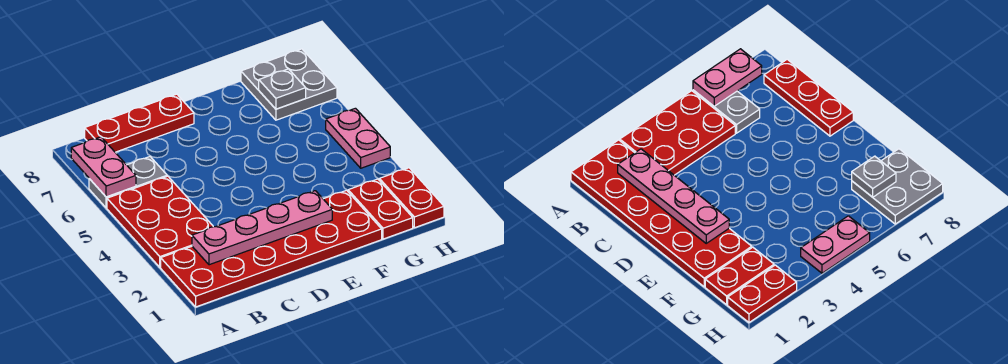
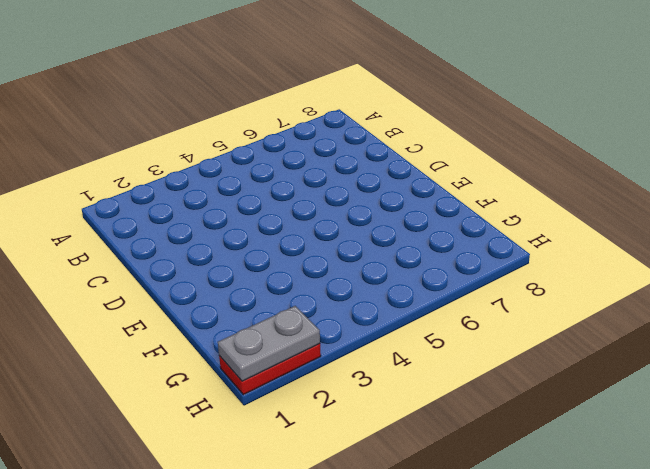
grey plate H1:H2 level 2 -> grey plate A6:B6 level 1
none -> red plate A1:F2 level 1
none -> red plate A3:B5 level 1

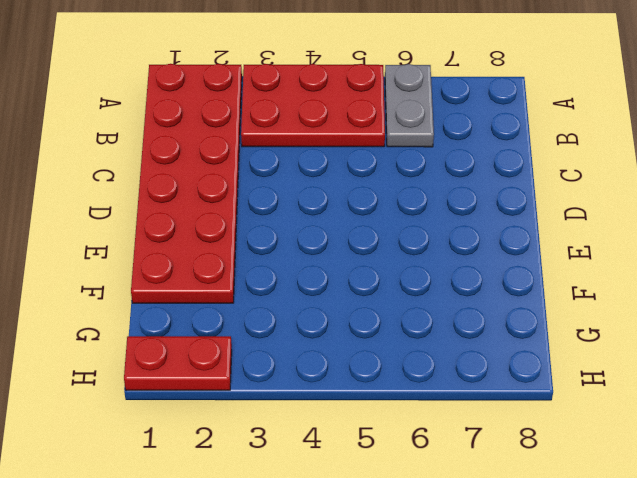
none -> red plate B8:D8 level 1
none -> red plate G1:G2 level 1

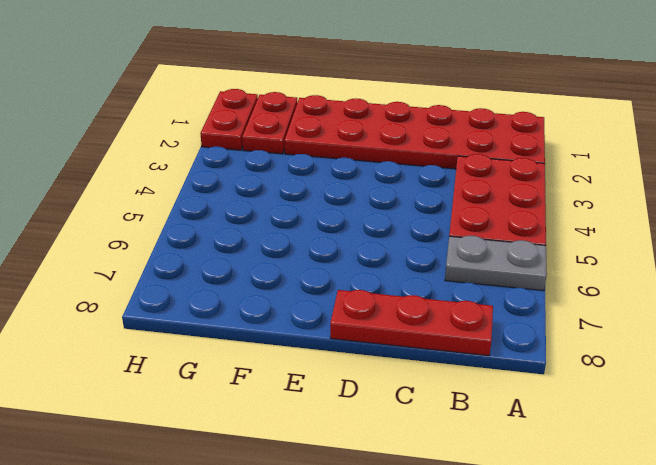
none -> grey plate G7:H8 level 1
none -> pink plate H4:H5 level 1

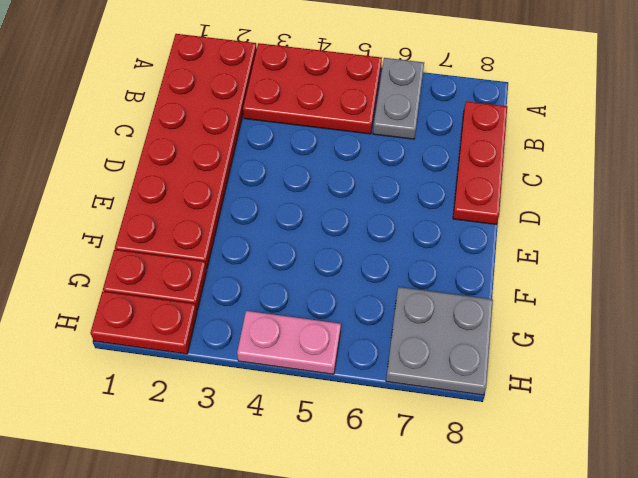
none -> pink plate A6:A7 level 2
none -> pink plate B2:E2 level 2

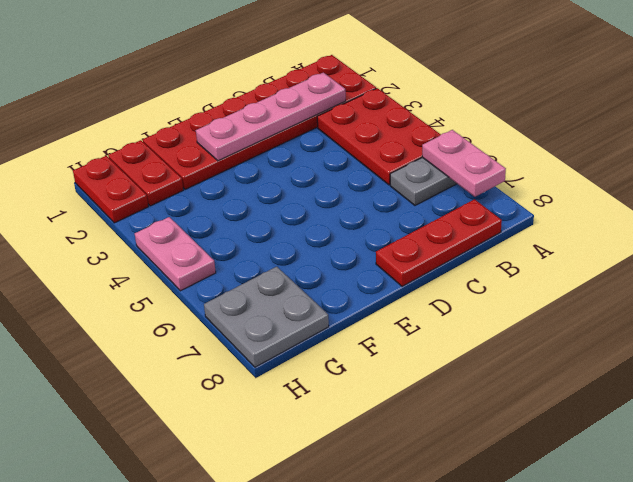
none -> grey plate G7 level 2

